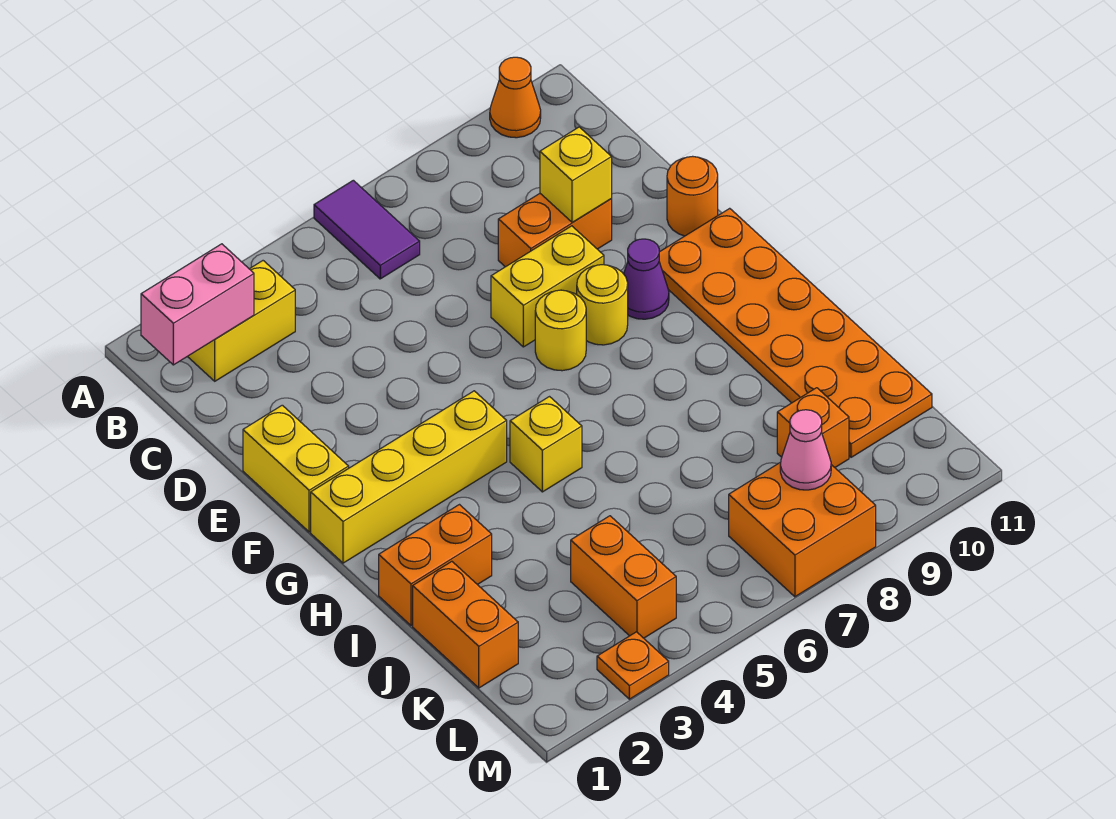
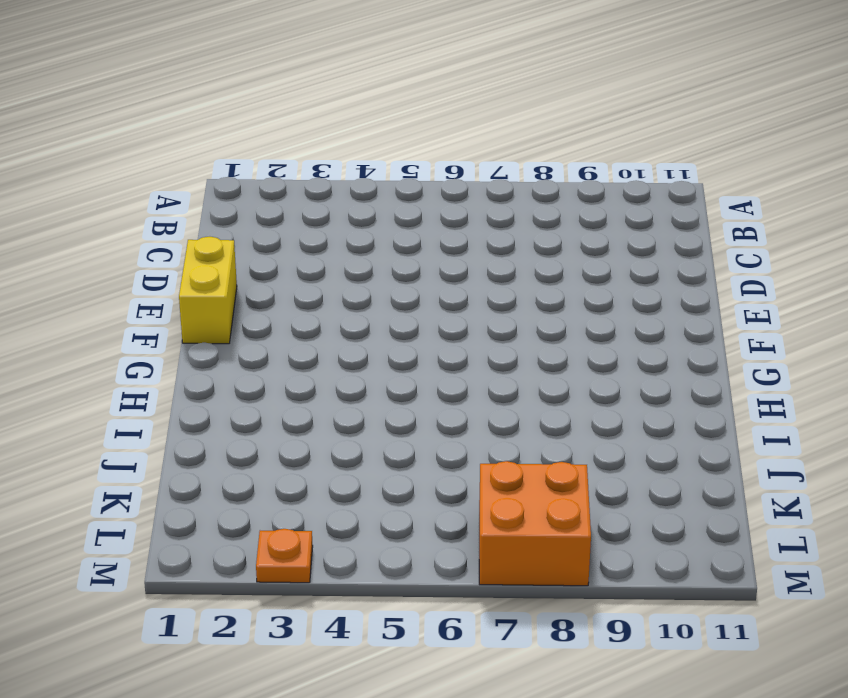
none -> purple tile A6:B6 level 1
none -> orange cone A10 level 1
none -> yellow brick B2:B3 level 1

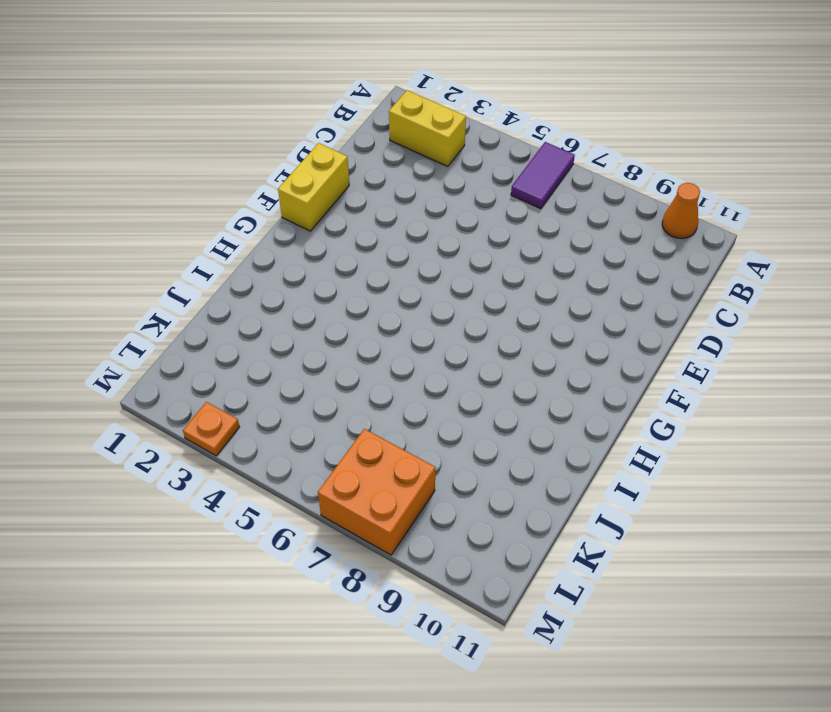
none -> orange brick D8:D9 level 1
none -> yellow brick E7:E8 level 1
none -> orange round brick E11 level 1

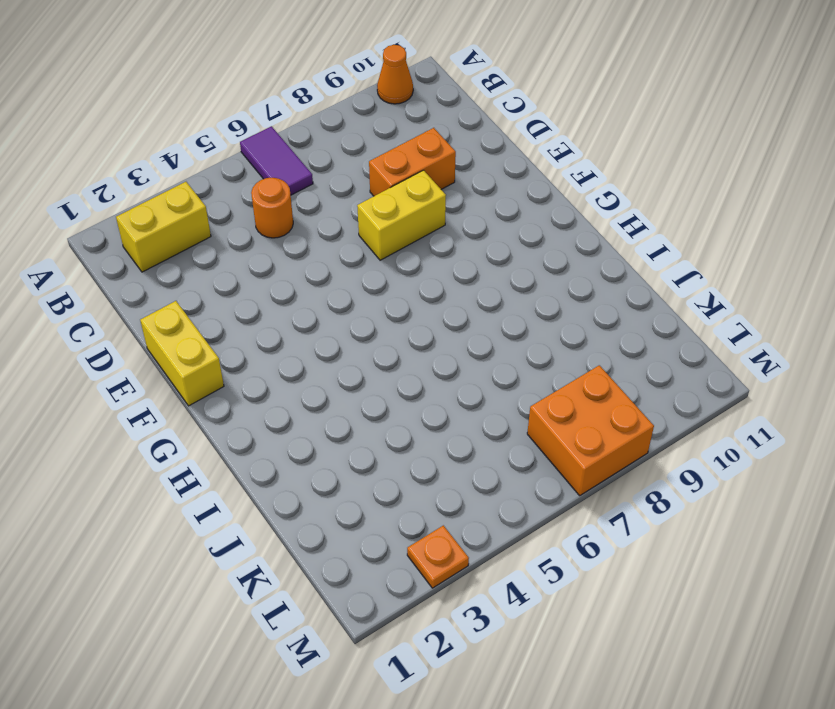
orange round brick C5 level 1 -> orange round brick E11 level 1
none -> yellow round brick F7 level 1
none -> yellow round brick F8 level 1
none -> purple cone F9 level 1

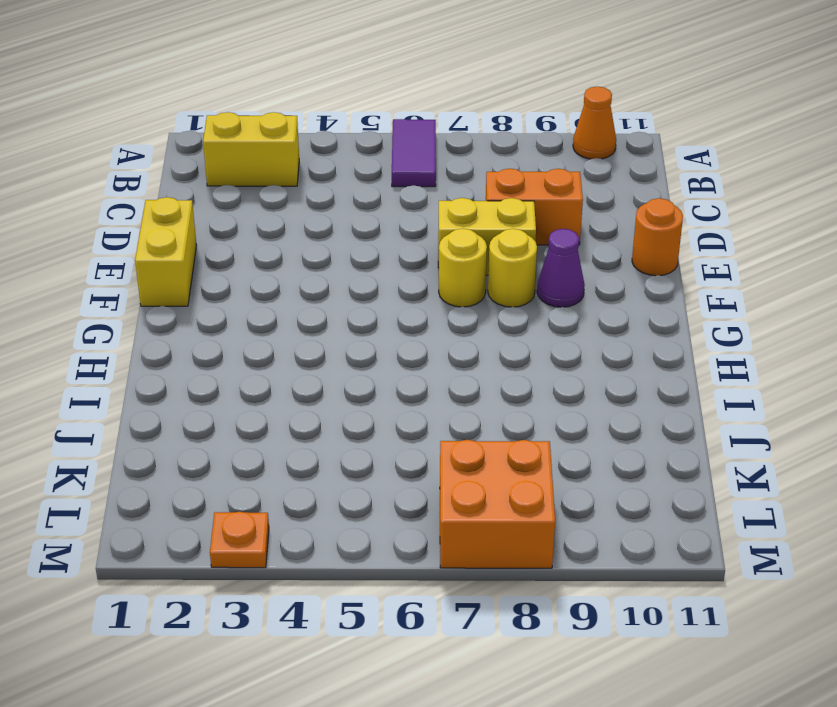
none -> orange plate F10:K11 level 1
none -> yellow brick G1:G4 level 1
none -> yellow brick H5 level 1

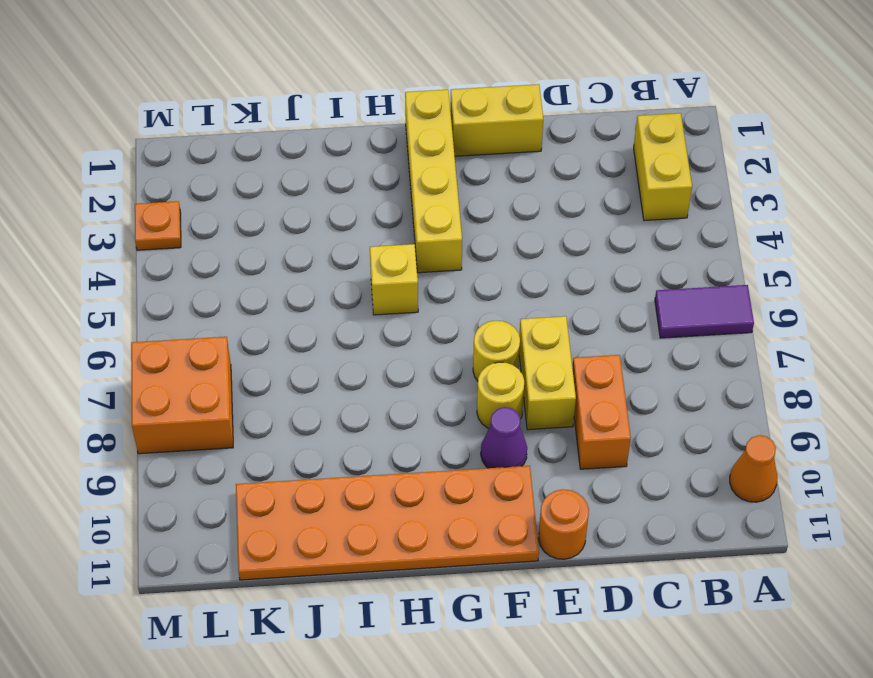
none -> orange brick I1:I2 level 1
none -> orange brick J1:K1 level 1
none -> orange brick K4:L4 level 1

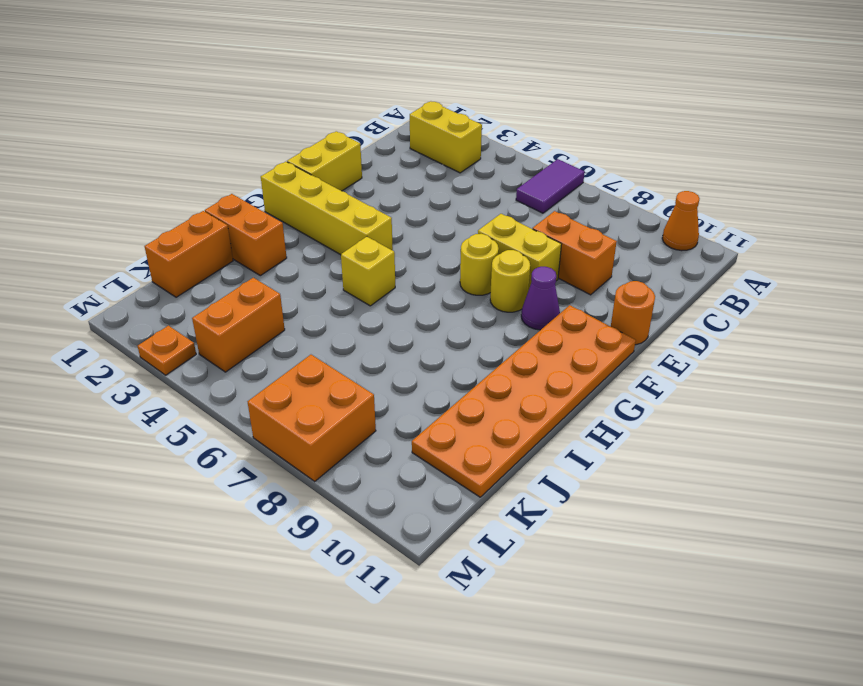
none -> orange brick K9 level 1
none -> pink brick B1:B2 level 2
none -> yellow brick D9 level 2

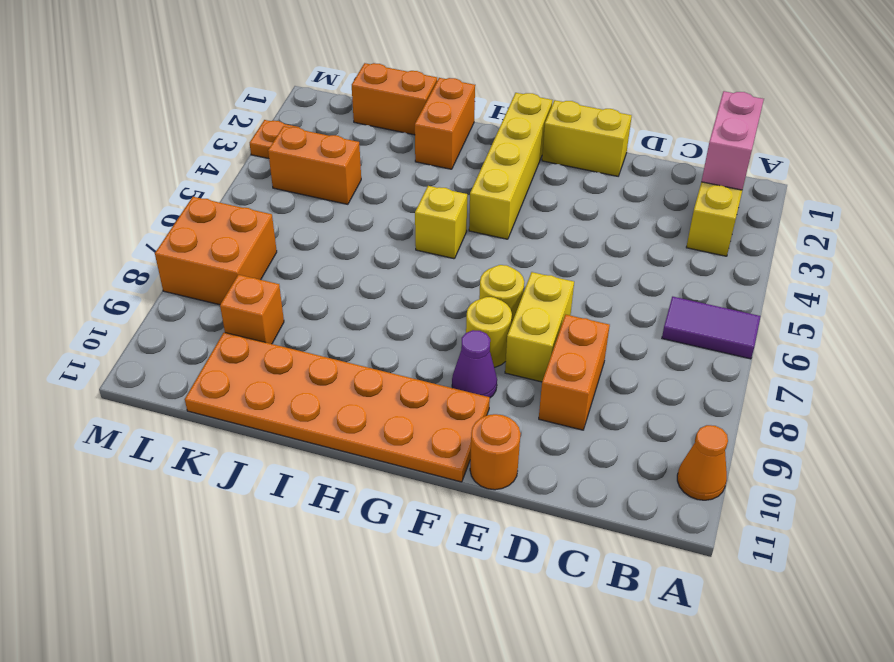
none -> yellow brick D9 level 2
none -> pink cone L8 level 2

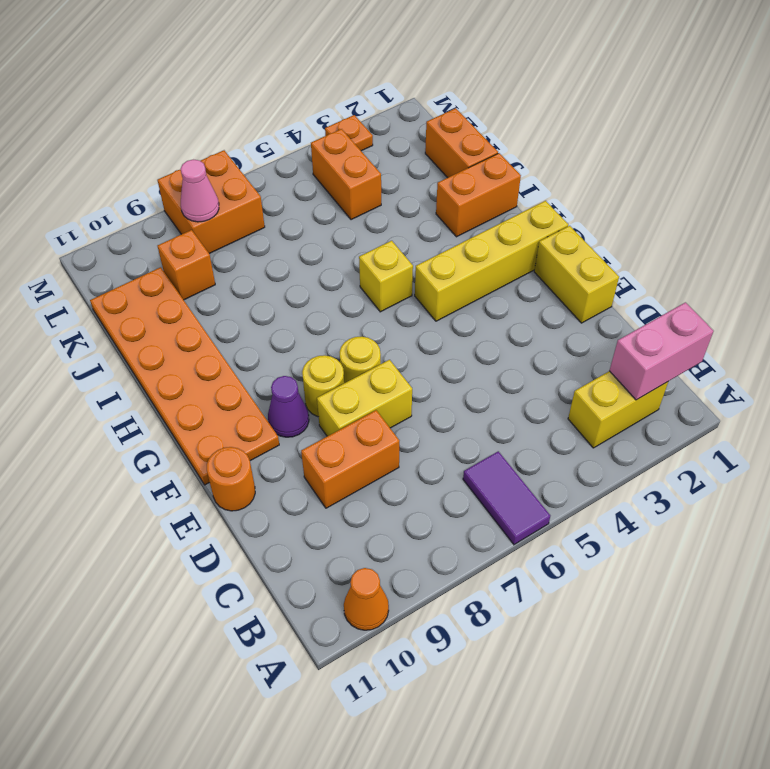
none -> yellow brick D9 level 2

